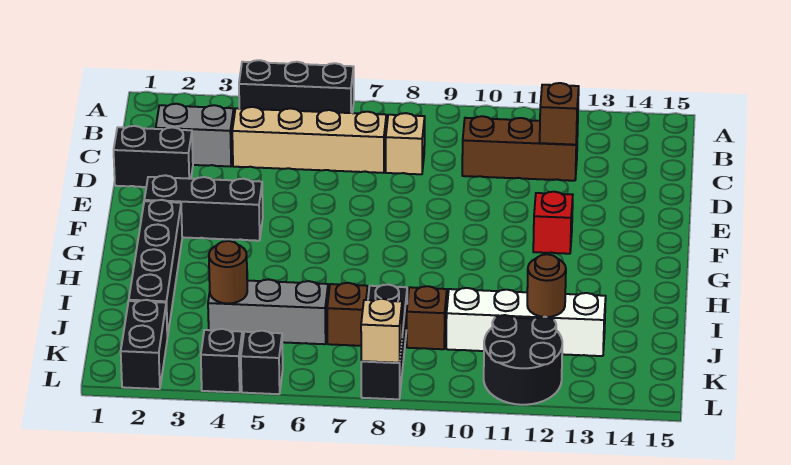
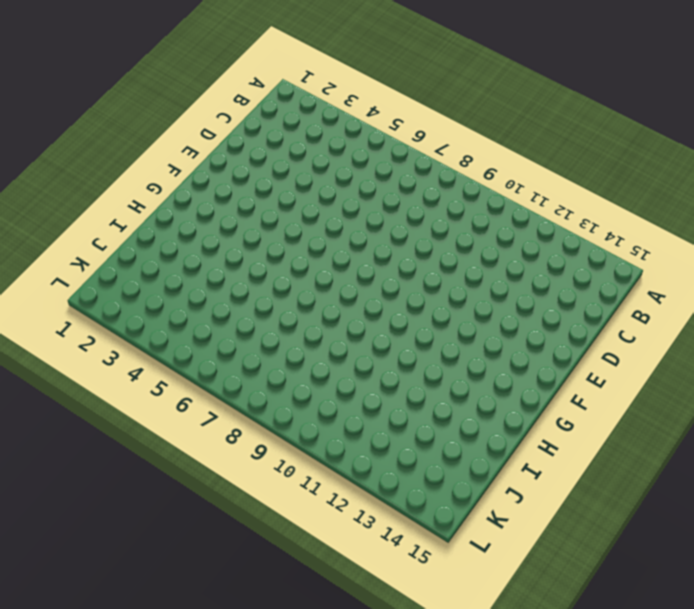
none -> black brick A4:A6 level 1
none -> grey brick C2:C3 level 1
none -> tan brick C4:C7 level 1

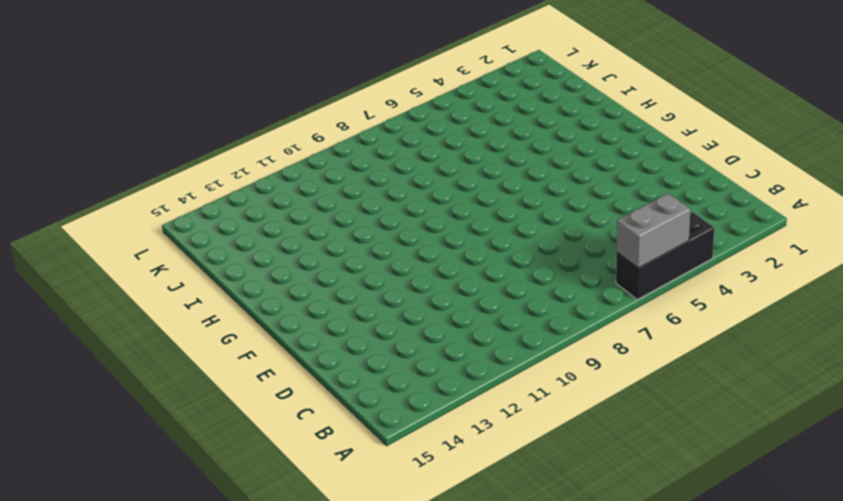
grey brick A5:A6 level 2 -> grey brick C2:C3 level 1
none -> tan brick C4:C7 level 1
none -> tan brick C8 level 1
none -> brown brick C10:C12 level 1

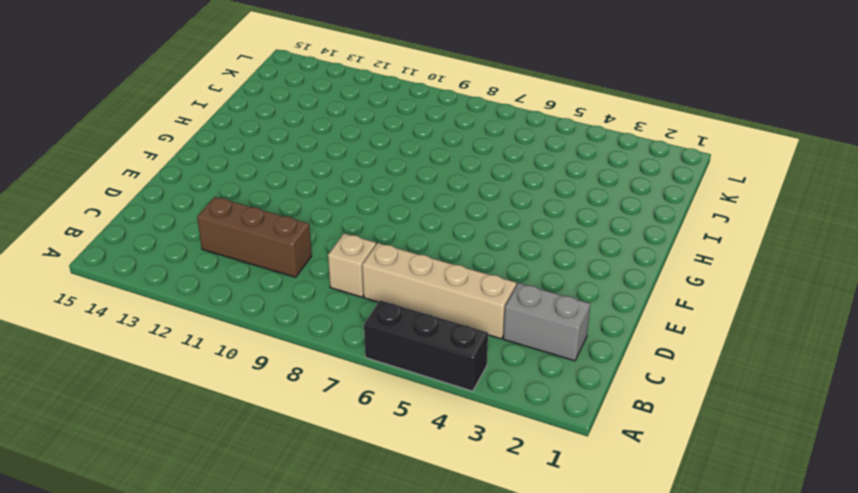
none -> black brick D1:D2 level 1
none -> black brick F2:F4 level 1
none -> red brick F12 level 1

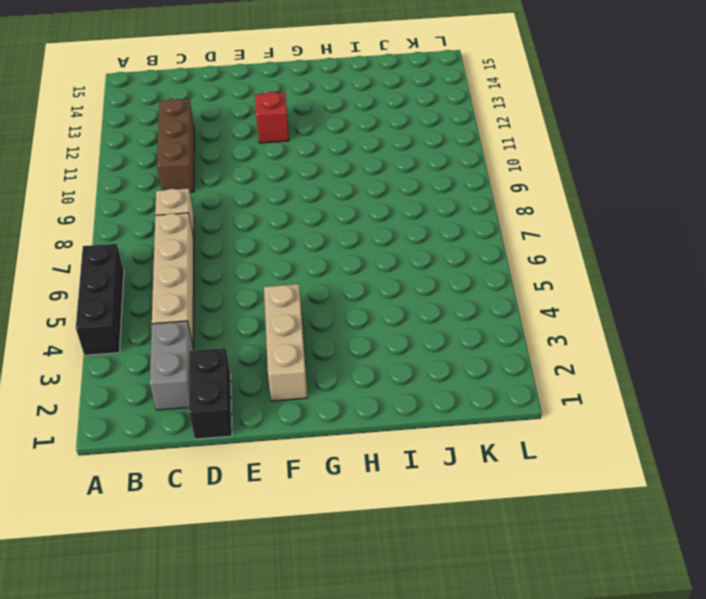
tan brick F2:F4 level 1 -> black brick F2:F4 level 1
none -> black brick G2:J2 level 1
none -> grey brick J4:J6 level 1
none -> brown brick J7 level 1

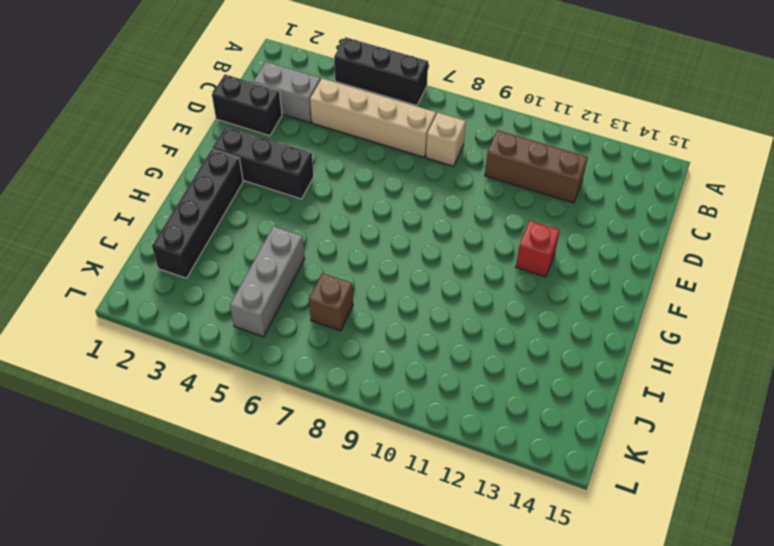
grey brick I5:K5 level 1 -> grey brick J4:J6 level 1
none -> black brick J8:L8 level 1
none -> brown brick J9 level 1
none -> white brick J10:J13 level 1

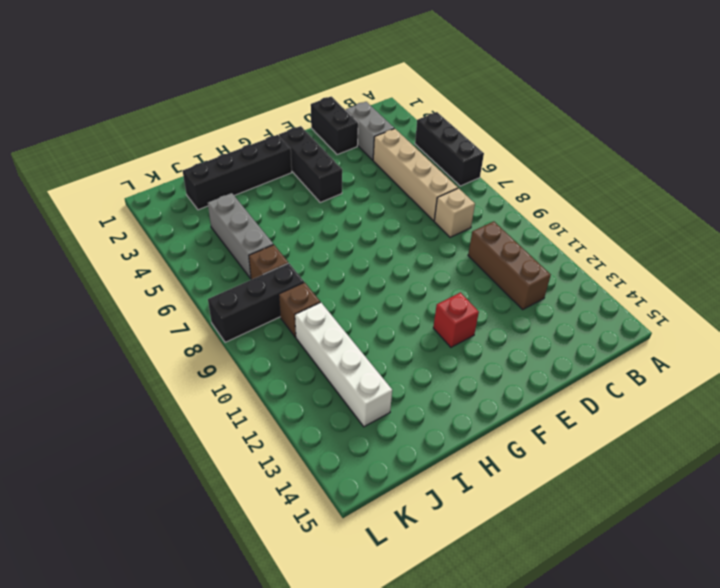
none -> black brick K2:L2 level 1
none -> black round brick K11:L12 level 1
none -> black brick L4 level 1

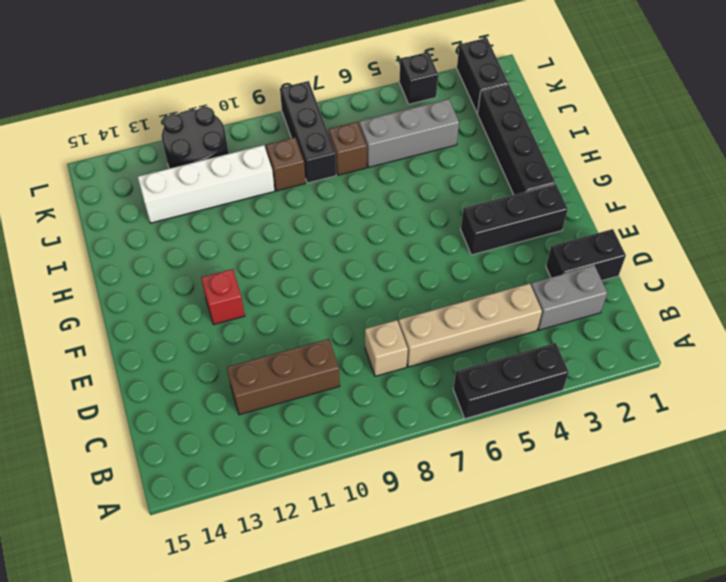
none -> black brick L5 level 1
none -> brown brick C12 level 2
none -> brown round brick J4 level 2

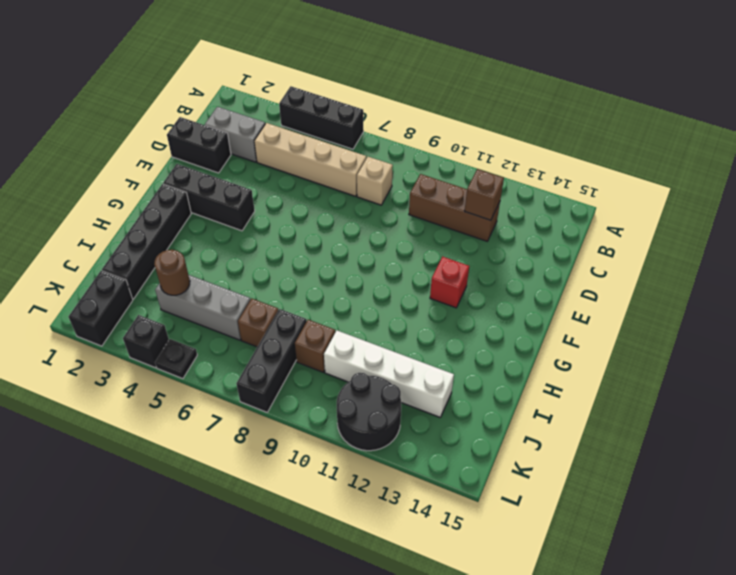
black plate L5 level 1 -> black brick L5 level 1
none -> brown round brick J12 level 2
none -> tan brick L8 level 2

